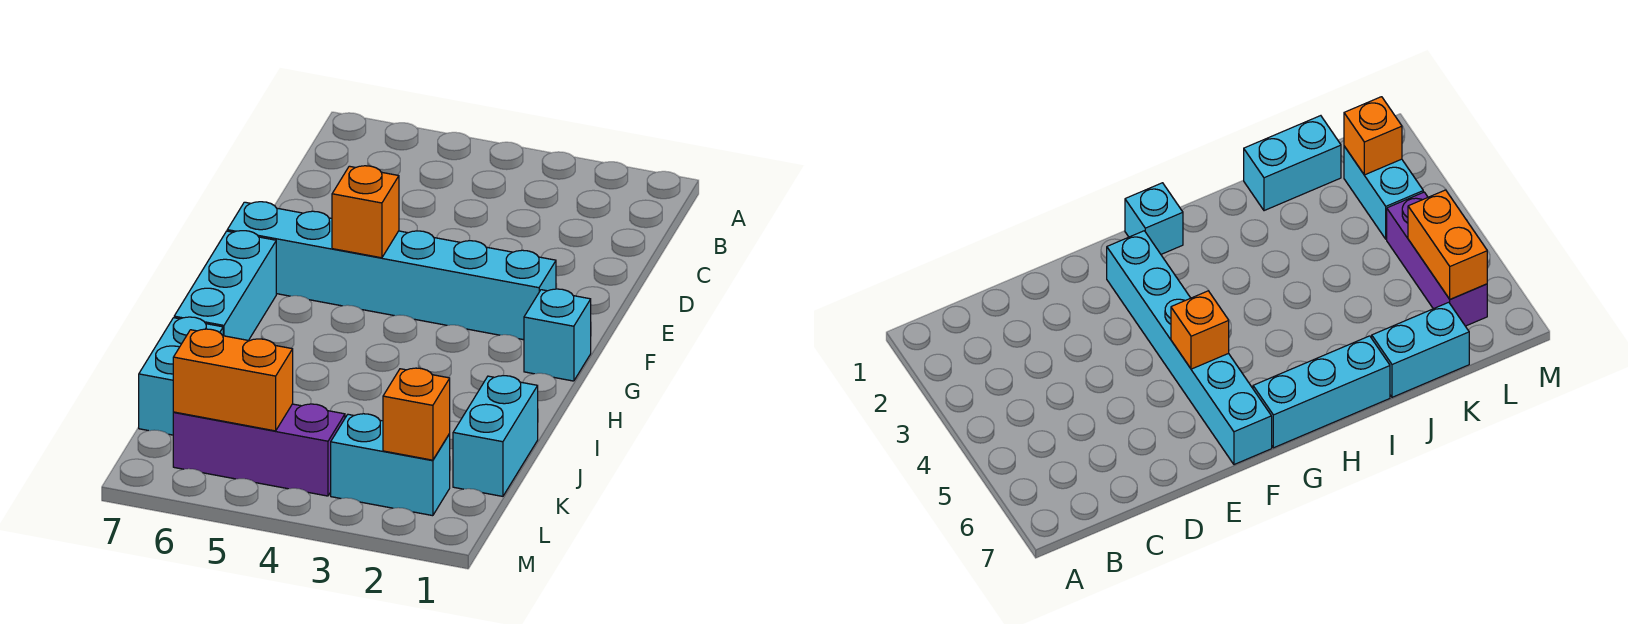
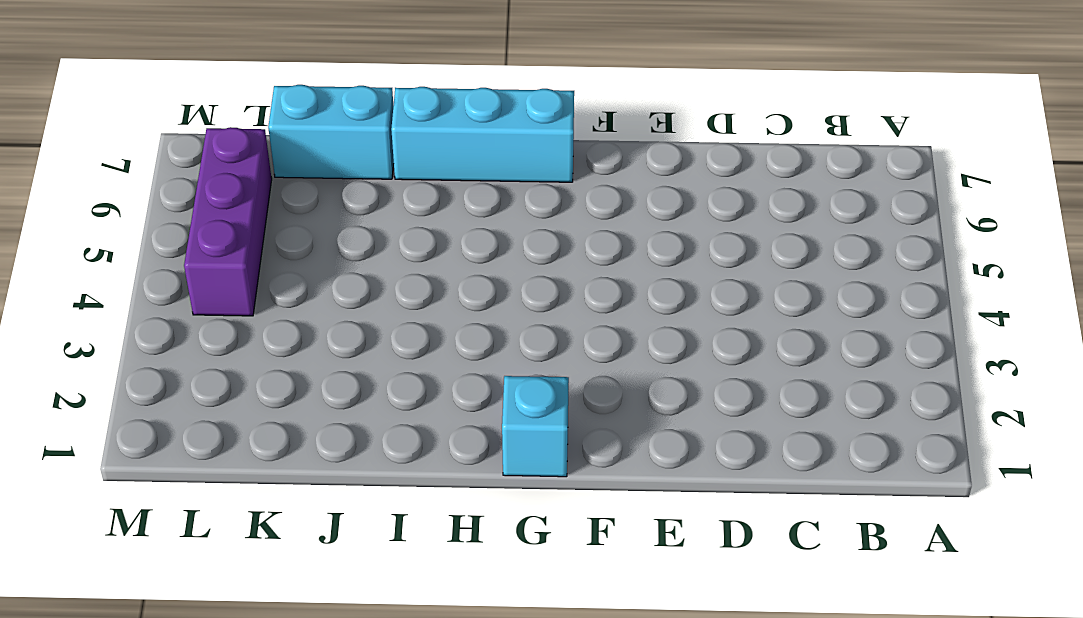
none -> cyan brick F2:F7 level 1
none -> cyan brick J1:K1 level 1

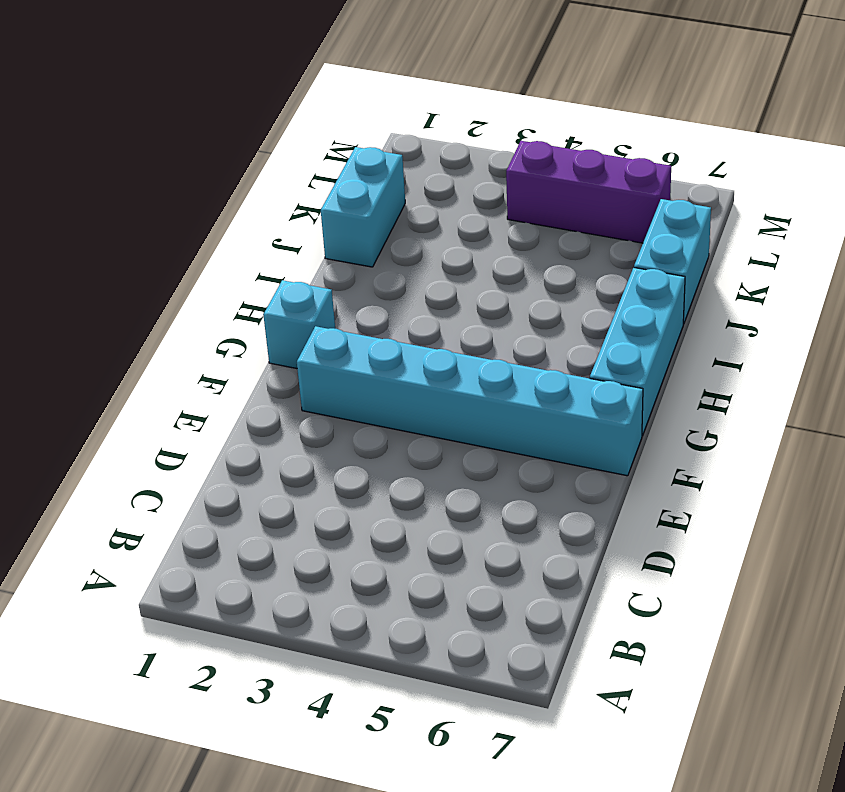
none -> cyan brick L2:L3 level 1
none -> orange brick F5 level 2

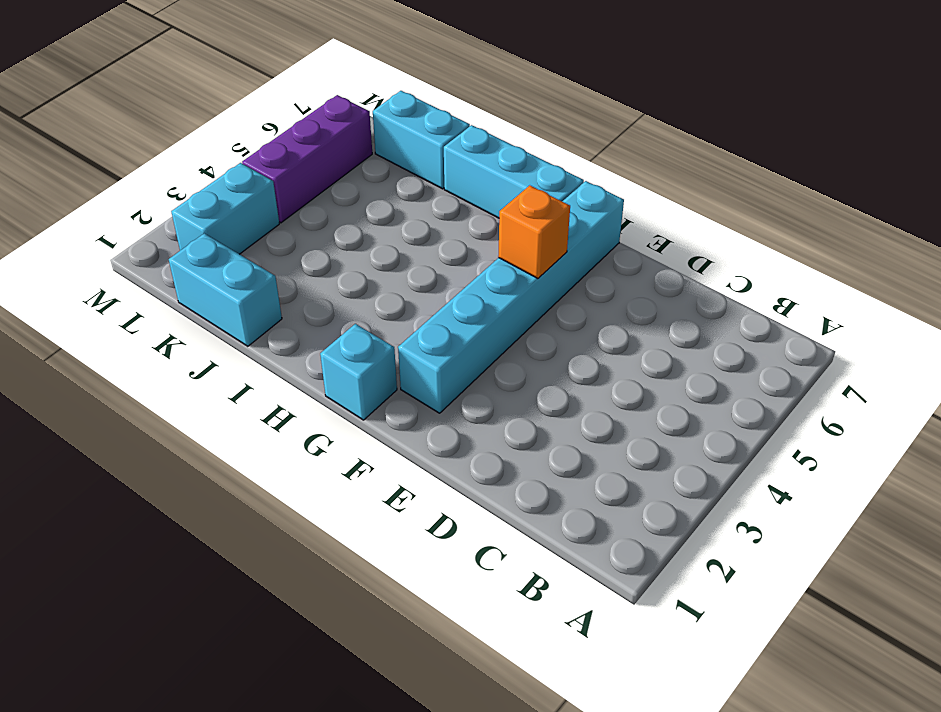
none -> orange brick L2 level 2
none -> orange brick L5:L6 level 2

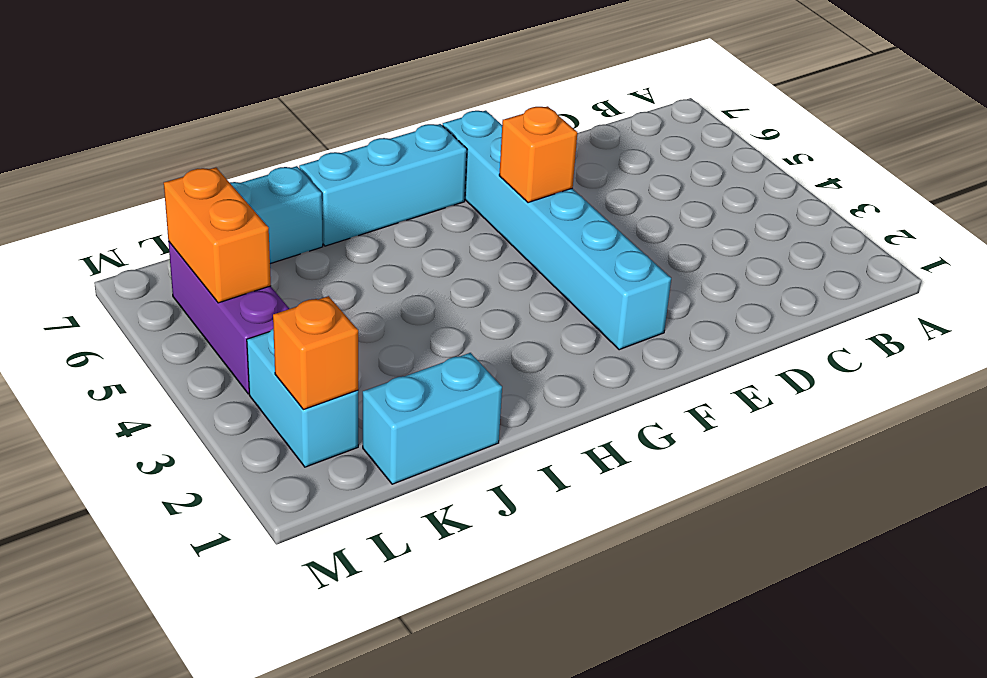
none -> cyan brick G1 level 1

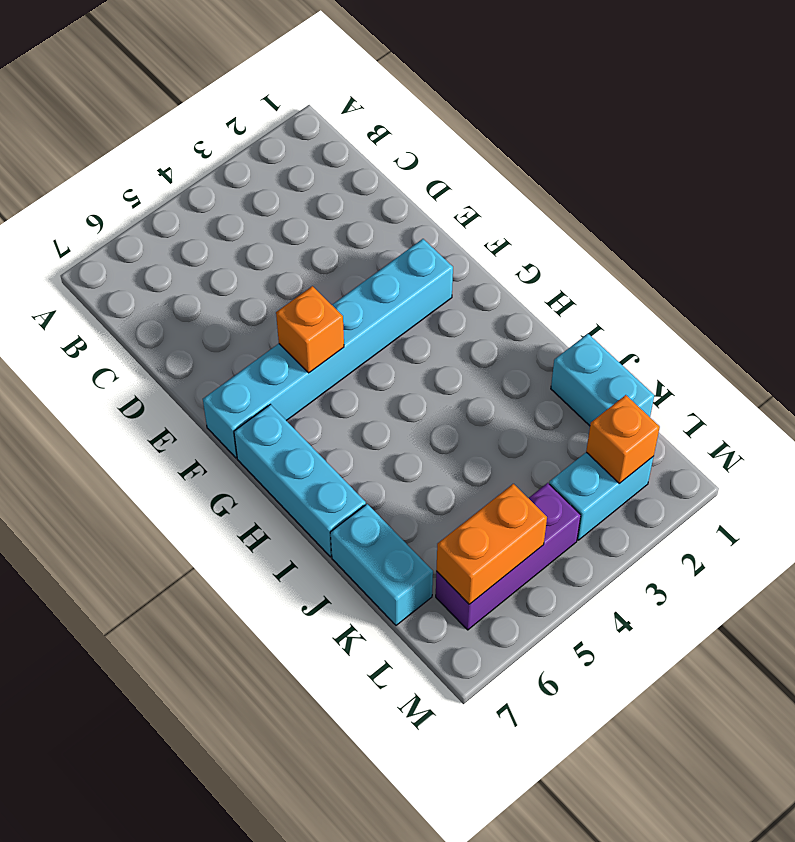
none -> cyan brick G1 level 1

